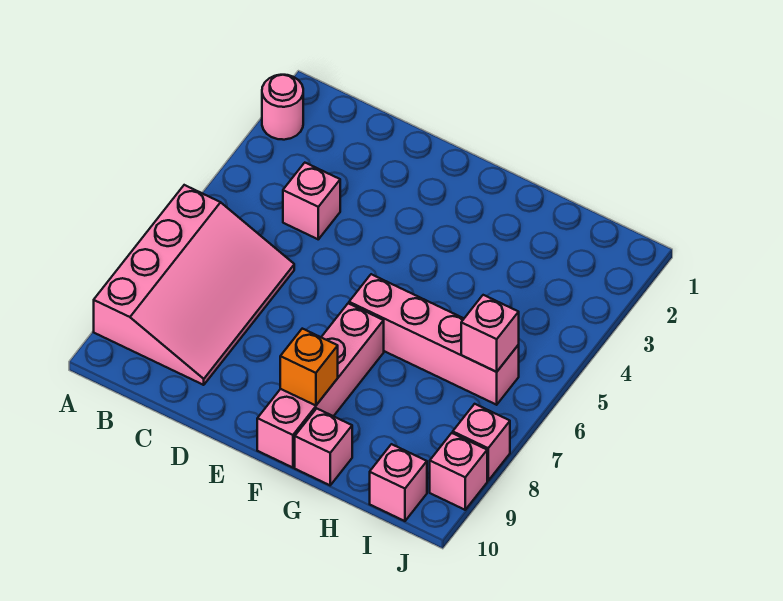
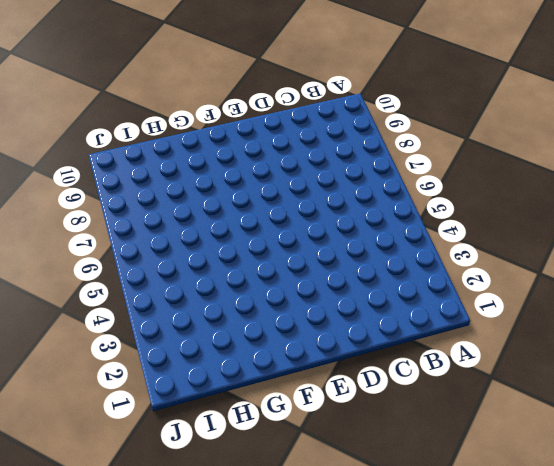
none -> pink round brick A2 level 1
none -> pink slope A6:C9 level 1 top A

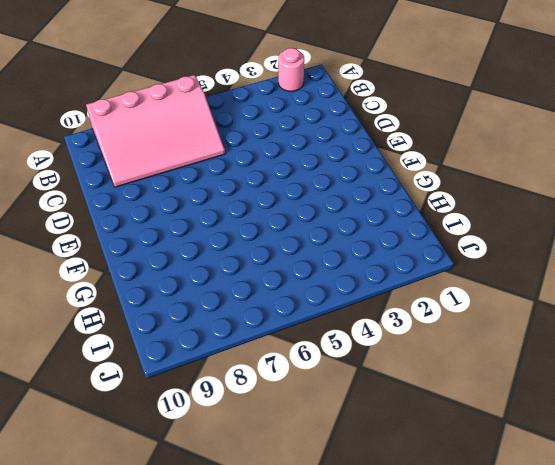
none -> pink brick C4 level 1
none -> pink brick F6:I6 level 1

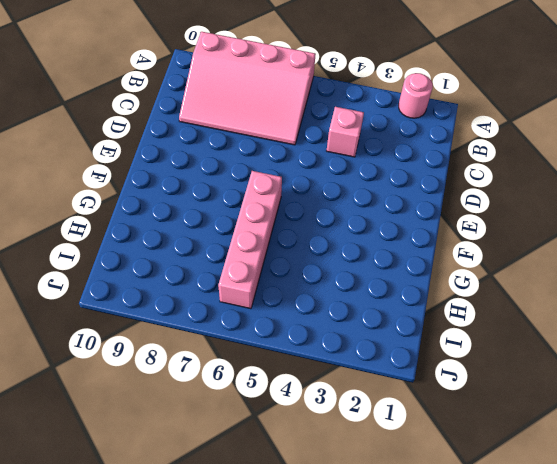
none -> pink brick F7:F10 level 1
none -> pink brick G10 level 1

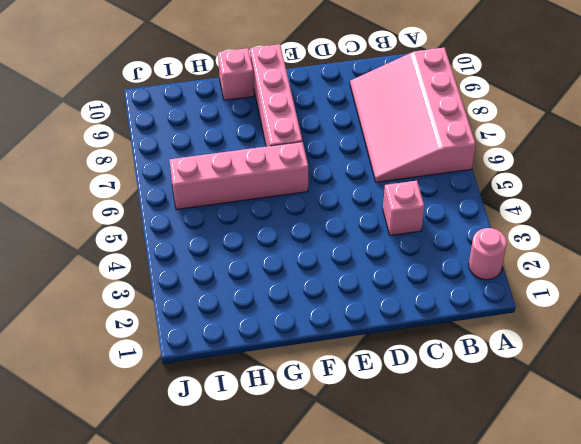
none -> pink brick I10 level 1
none -> pink brick J8 level 1

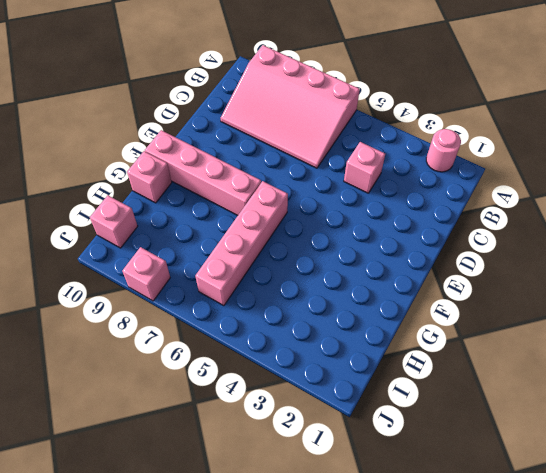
none -> pink brick J9 level 1
none -> orange brick F9 level 2

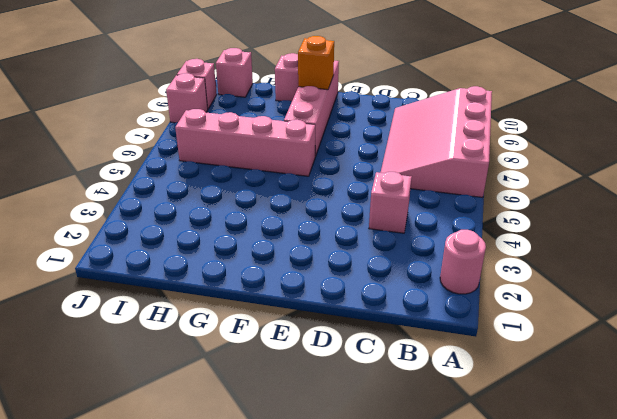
none -> pink brick I6 level 2

